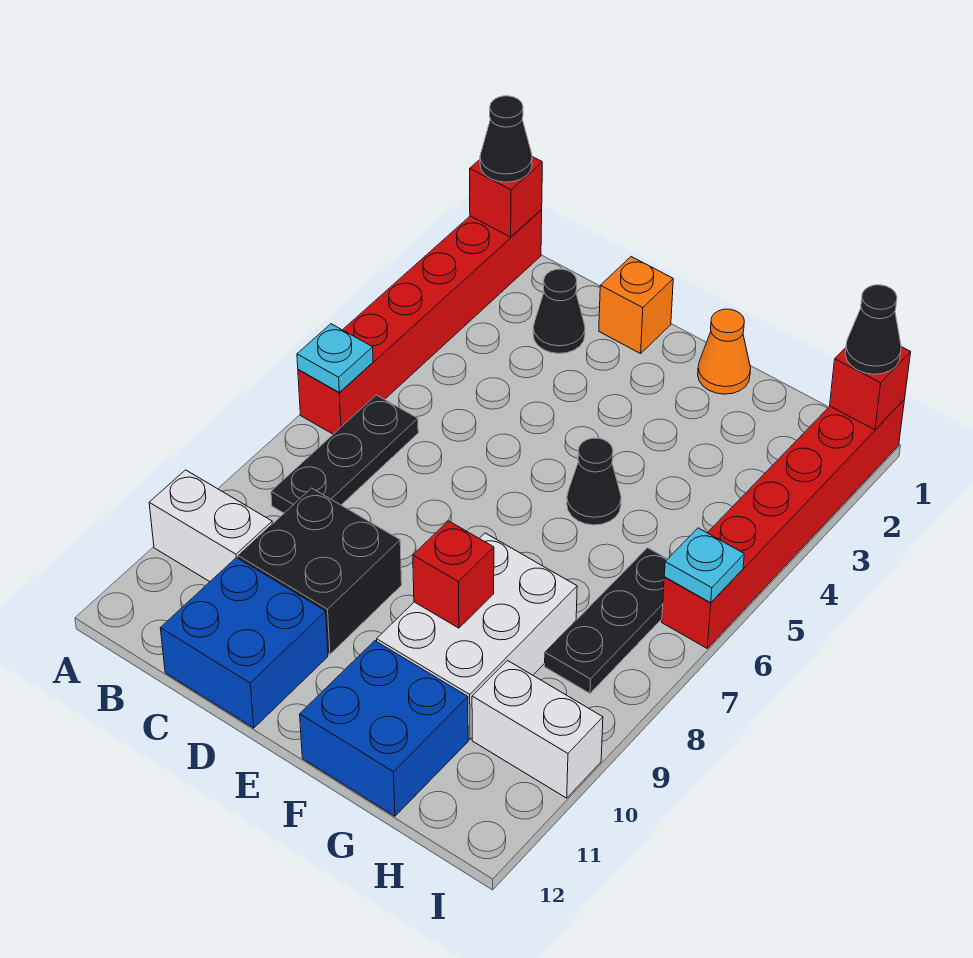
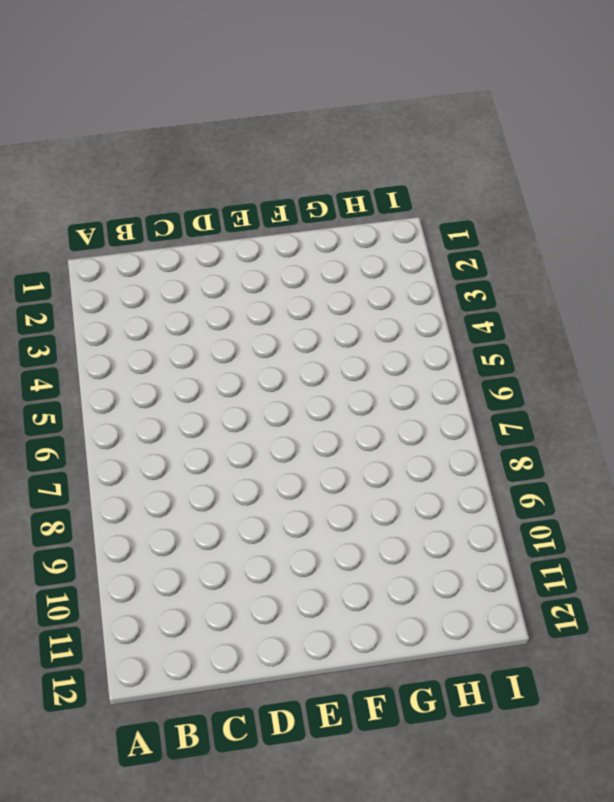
none -> red brick A1:A6 level 1
none -> white brick A10:B10 level 1
none -> black plate B6:B8 level 1

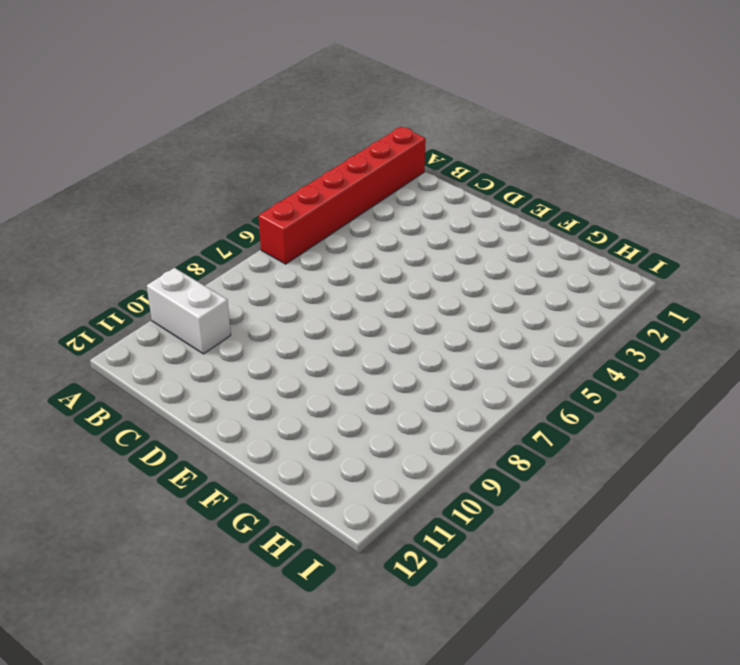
none -> black plate B6:B8 level 1
none -> black cone C2 level 1
none -> black brick C9:D10 level 1

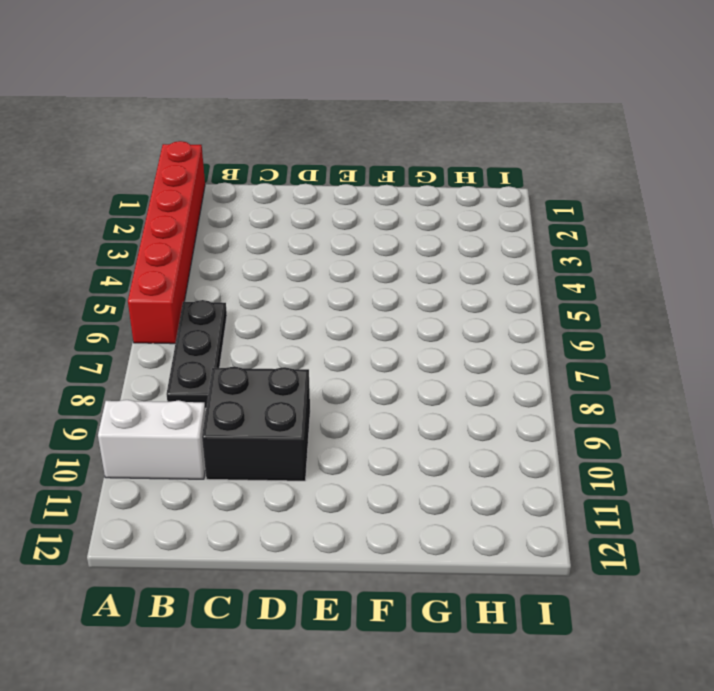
none -> black cone C2 level 1
none -> blue brick C11:D12 level 1
none -> orange brick D1 level 1

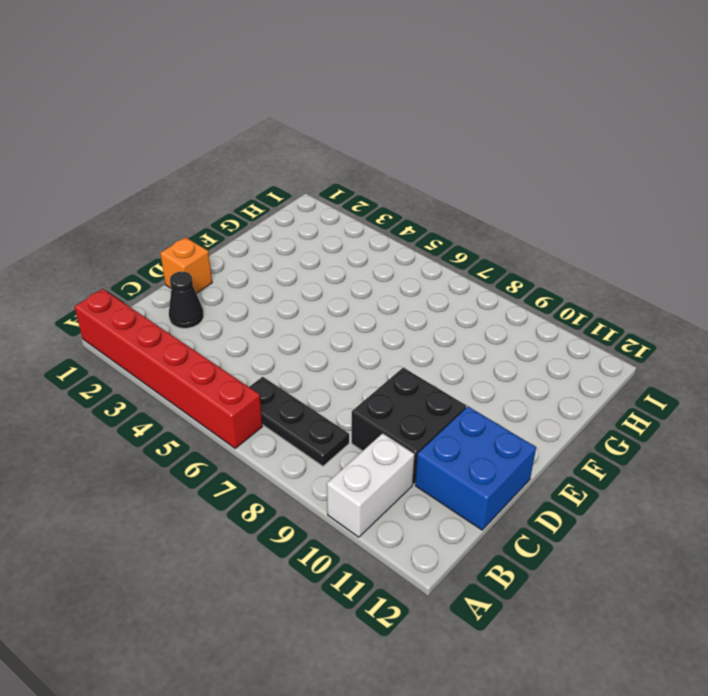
none -> orange cone F1 level 1
none -> black cone F5 level 1
none -> white brick F8:G10 level 1

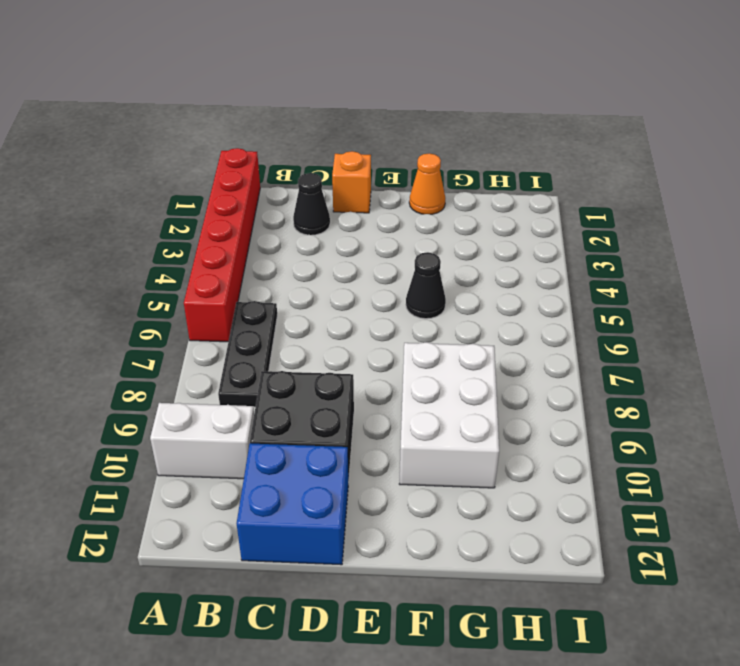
none -> blue brick F11:G12 level 1
none -> black plate H6:H8 level 1
none -> white brick H10:I10 level 1

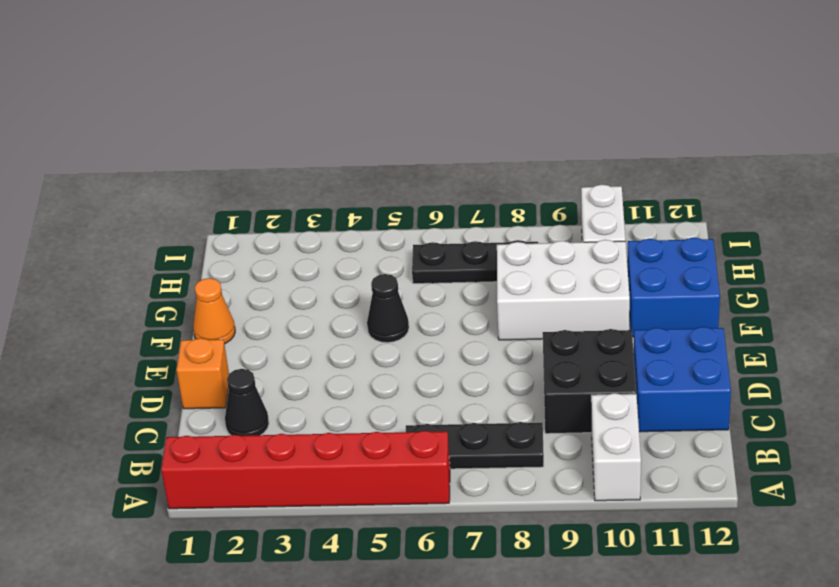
none -> red brick I1:I6 level 1
none -> red brick A1 level 2
none -> cyan plate A6 level 2

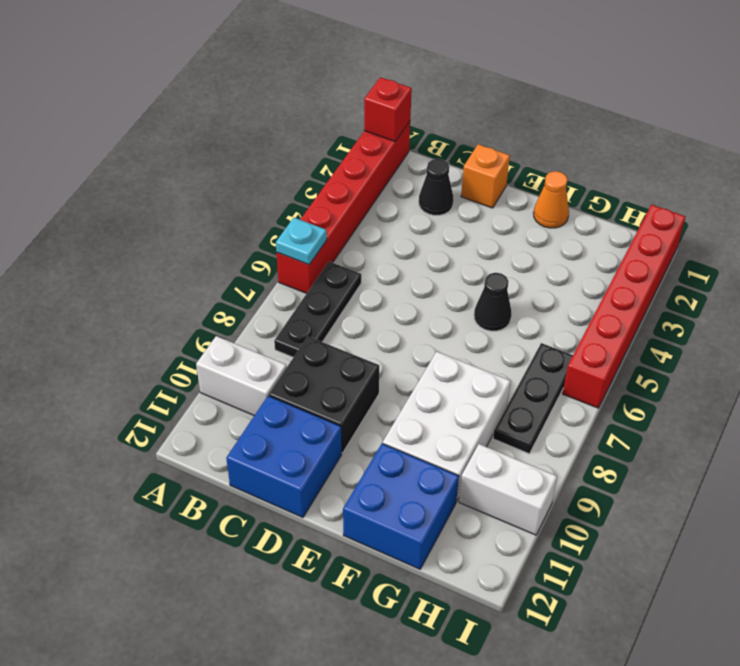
none -> red brick F9 level 2
none -> red brick I1 level 2
none -> cyan plate I6 level 2

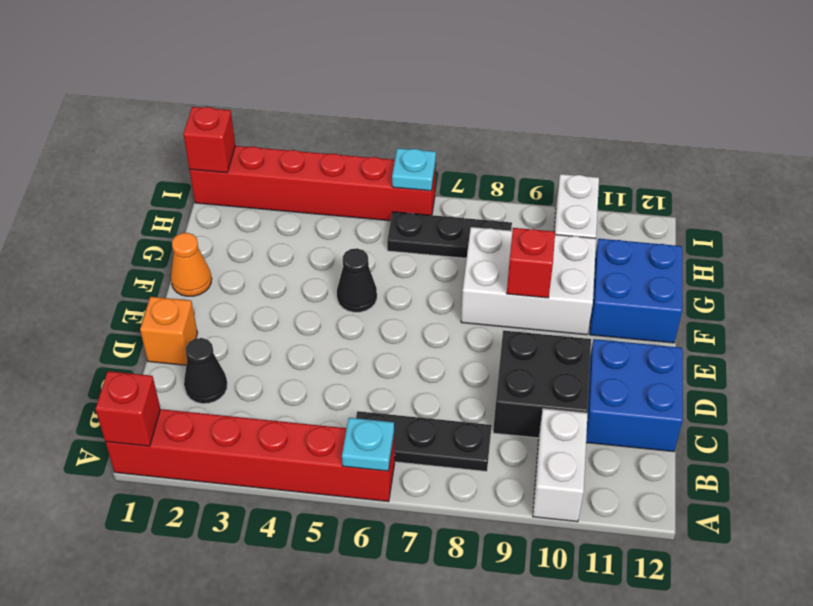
none -> black cone A1 level 3
none -> black cone I1 level 3

